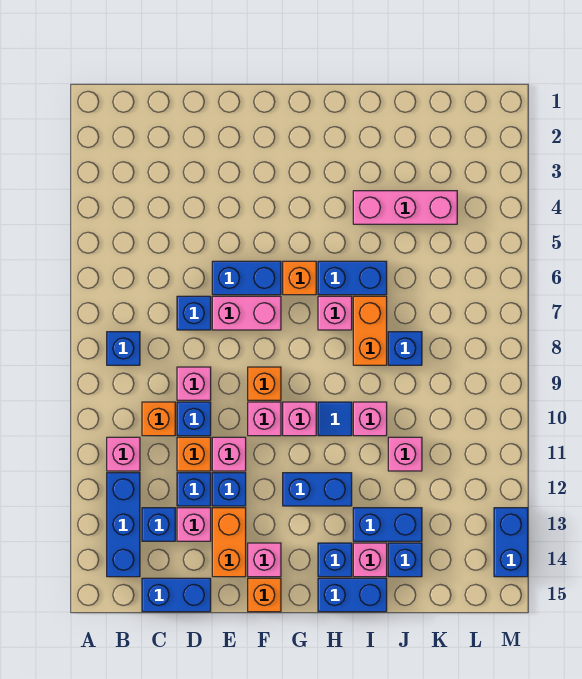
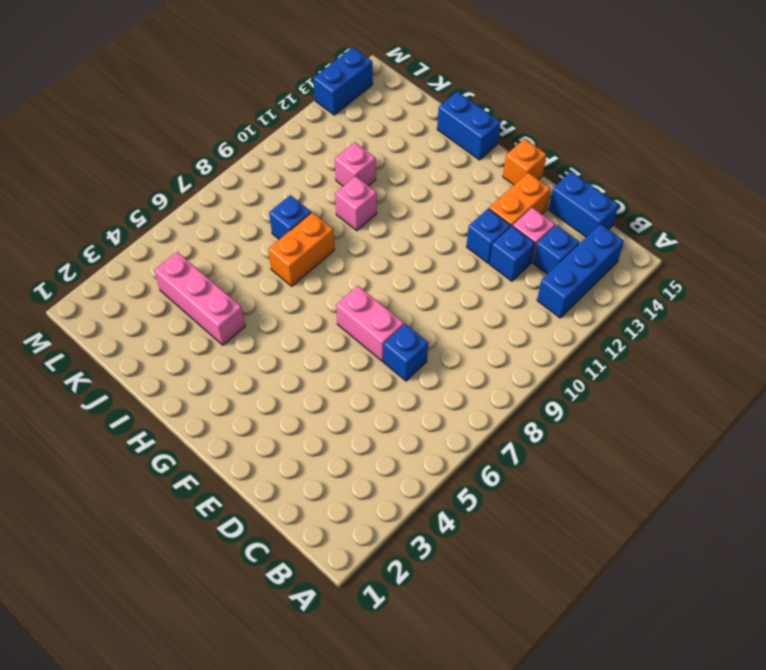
none -> blue brick B8 level 1
none -> pink brick B11 level 1
none -> orange brick C10 level 1
none -> pink brick D9 level 1

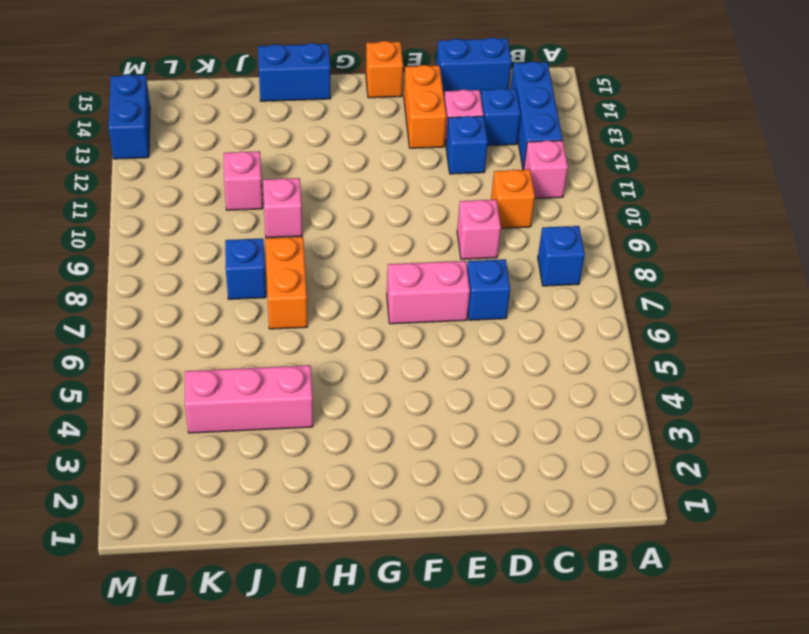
none -> blue brick D10 level 1
none -> orange brick D11 level 1
none -> blue brick E6:F6 level 1
none -> pink brick E11 level 1

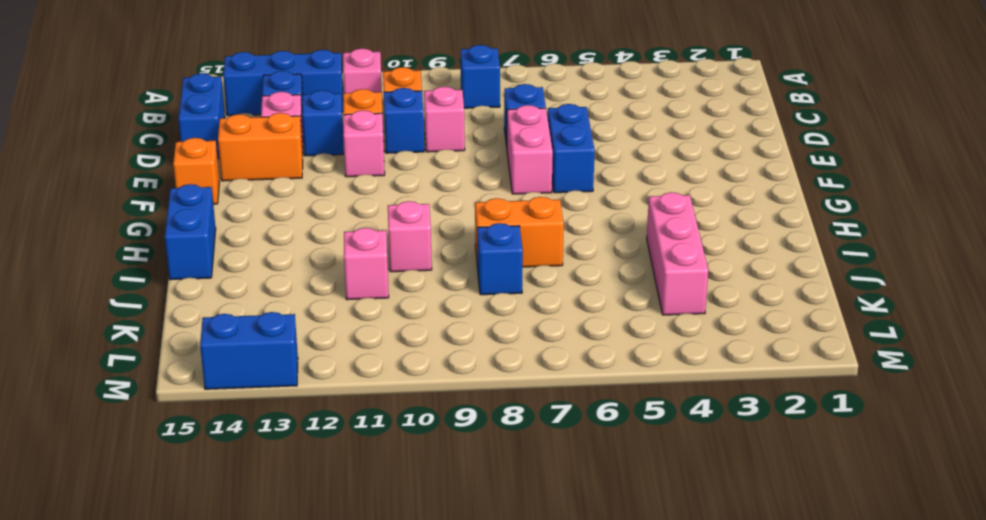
none -> blue brick E12 level 1
none -> orange brick F9 level 1
none -> pink brick F10 level 1
none -> pink brick F14 level 1

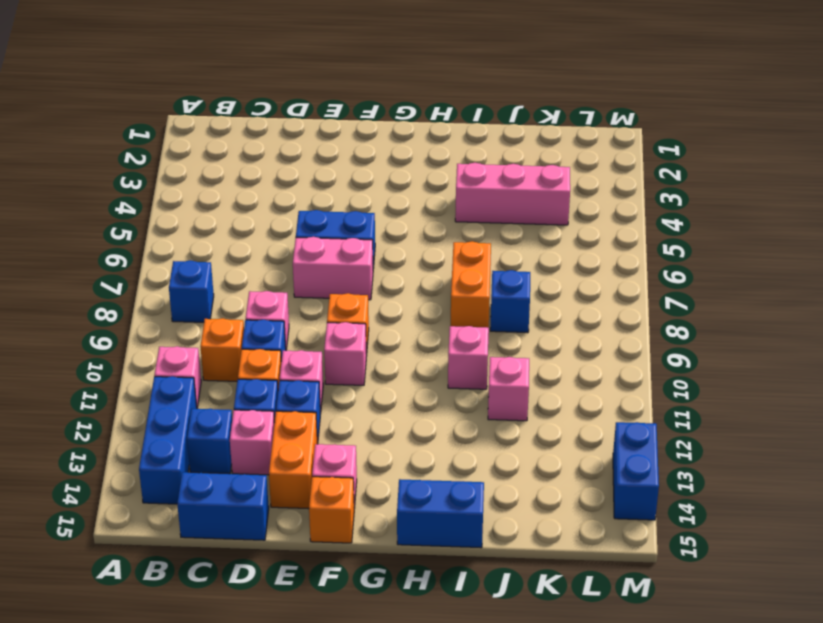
none -> blue brick D7 level 1
none -> orange brick G6 level 1
none -> pink brick G10 level 1
none -> blue brick G12:H12 level 1

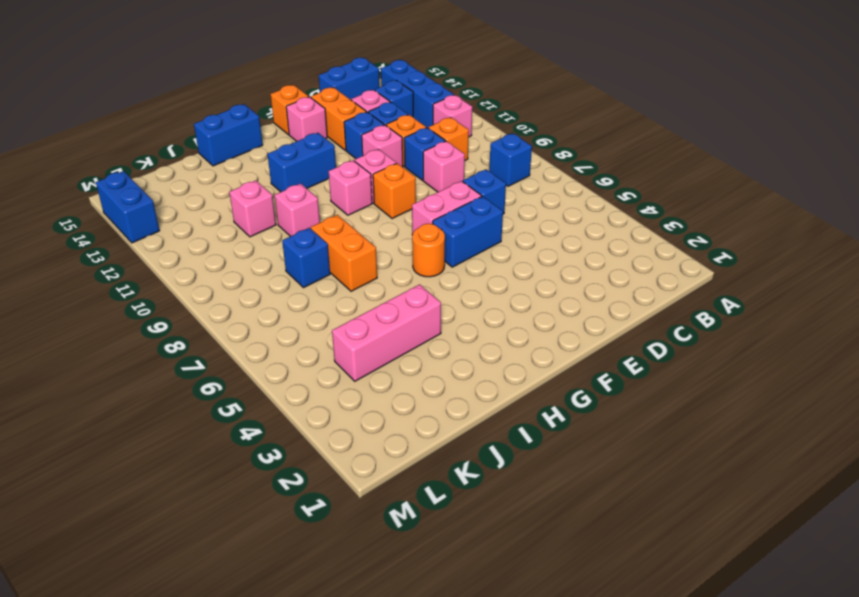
orange round brick G6 level 1 -> orange brick G6 level 1
none -> blue brick H6:I6 level 1
none -> pink brick H7 level 1
none -> blue tile H10 level 1
none -> blue brick H14 level 1

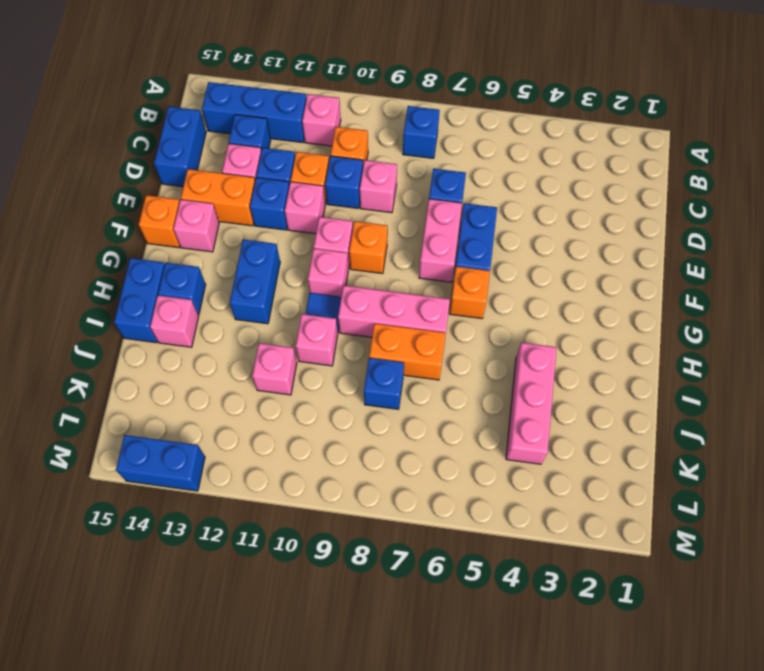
pink brick H7:H9 level 1 -> pink brick H7 level 1
none -> blue brick H6:I6 level 1
none -> blue brick I13:J13 level 1
none -> blue brick J14 level 1

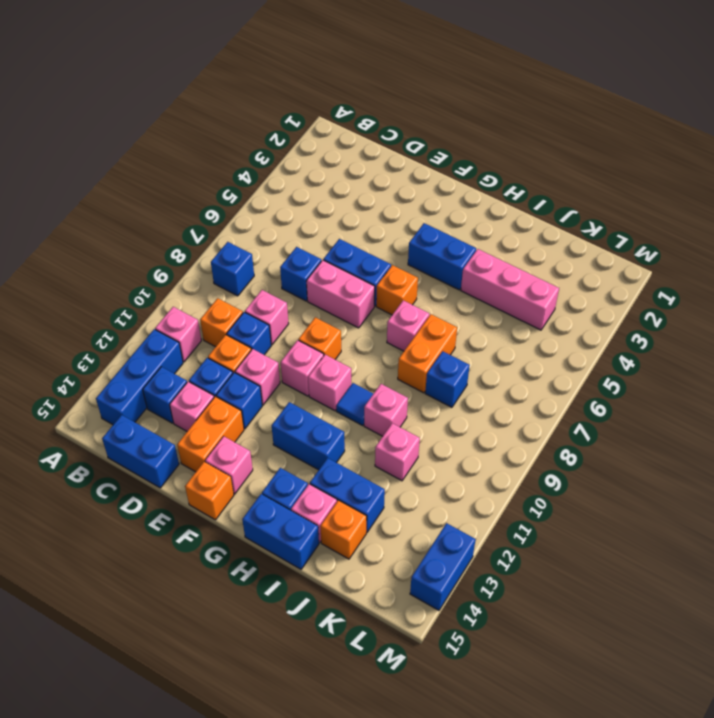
blue brick G4:H4 level 1 -> blue brick H6:I6 level 1
orange brick J14 level 1 -> blue brick J14 level 1

